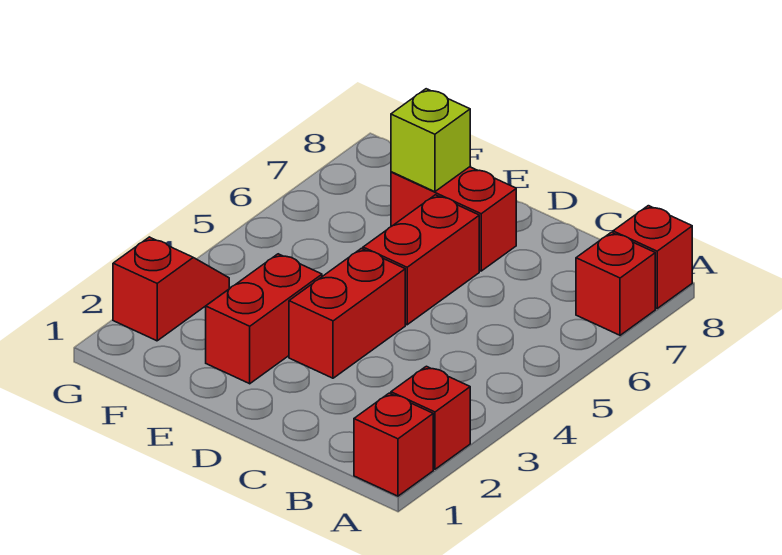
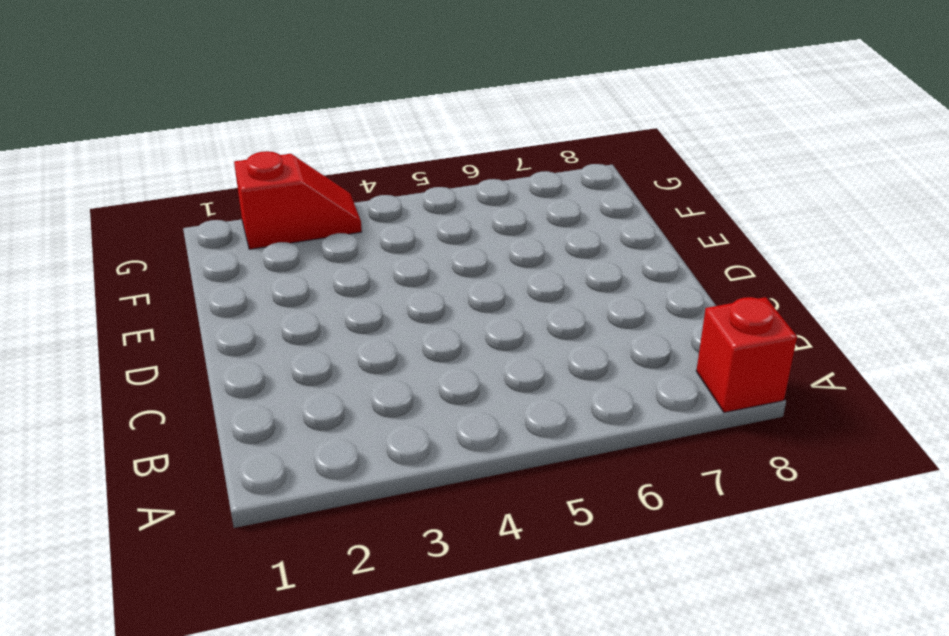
none -> red brick A1 level 1
none -> red brick A2 level 1

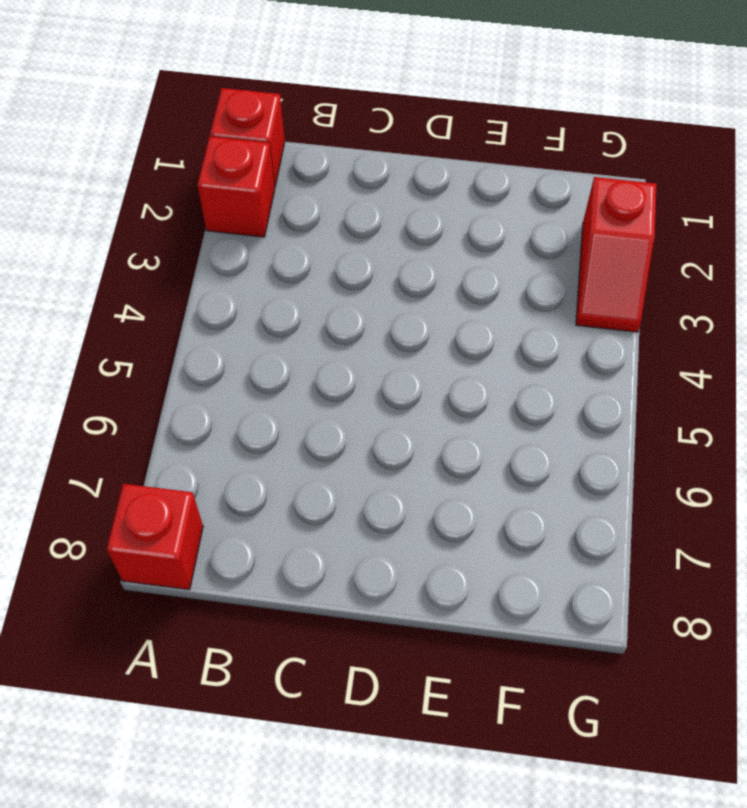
none -> red brick A7 level 1
none -> red brick D3:D4 level 1

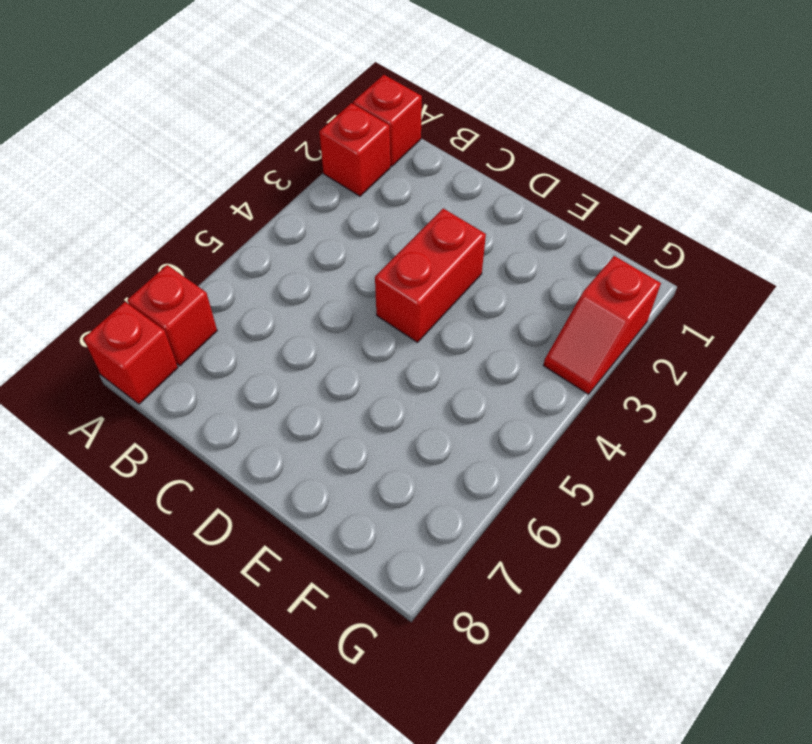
none -> red brick D5:D6 level 1
none -> red brick D7:E7 level 1

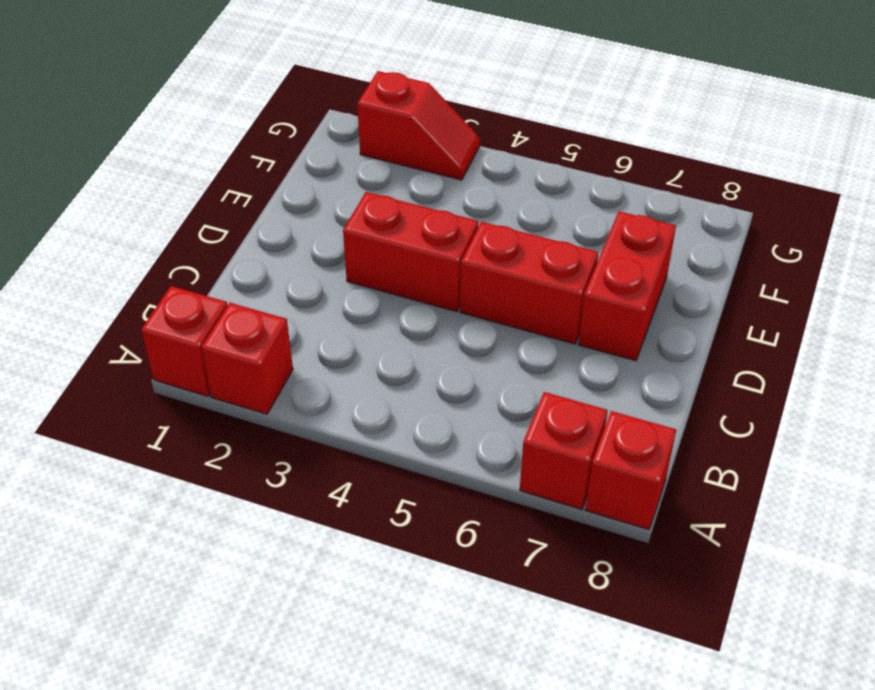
none -> red brick E2:E3 level 1
none -> lime brick E7 level 2

